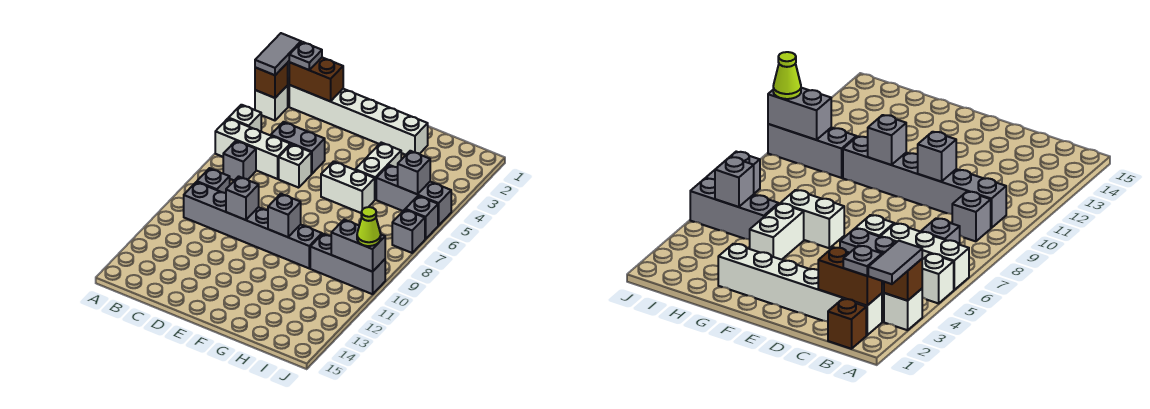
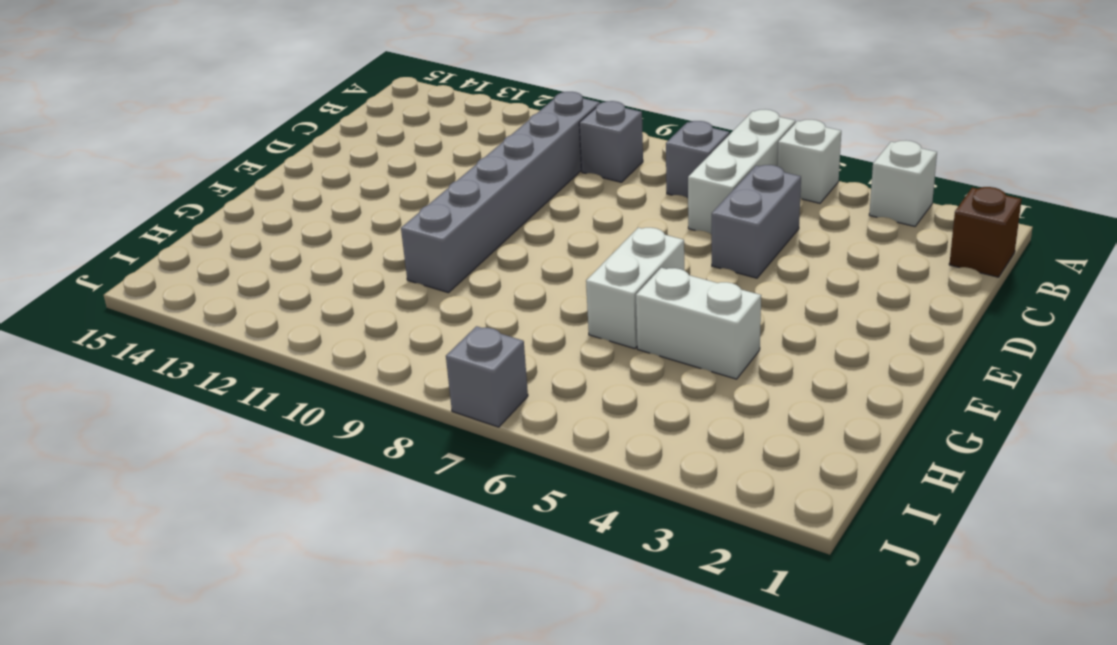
none -> white brick B2:G2 level 1
none -> white brick D6 level 1
none -> grey brick H5:J5 level 1

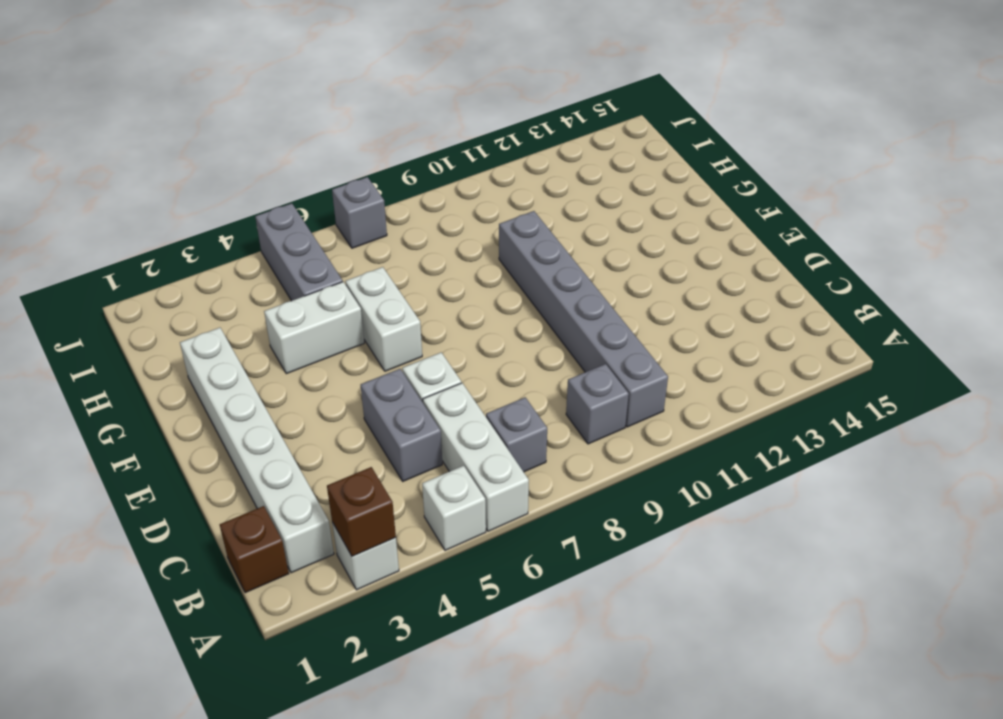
none -> grey brick H10:J10 level 1
none -> grey brick J6 level 1
none -> brown brick B2:C2 level 2

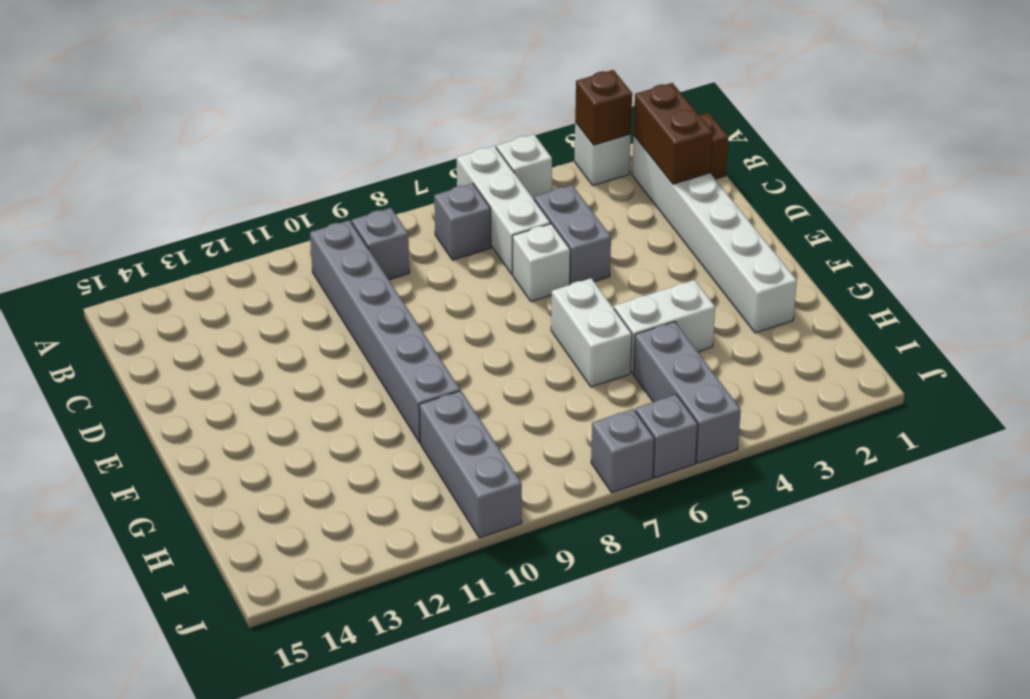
none -> grey brick D10 level 2
none -> grey brick F10 level 2
none -> grey brick I5 level 2

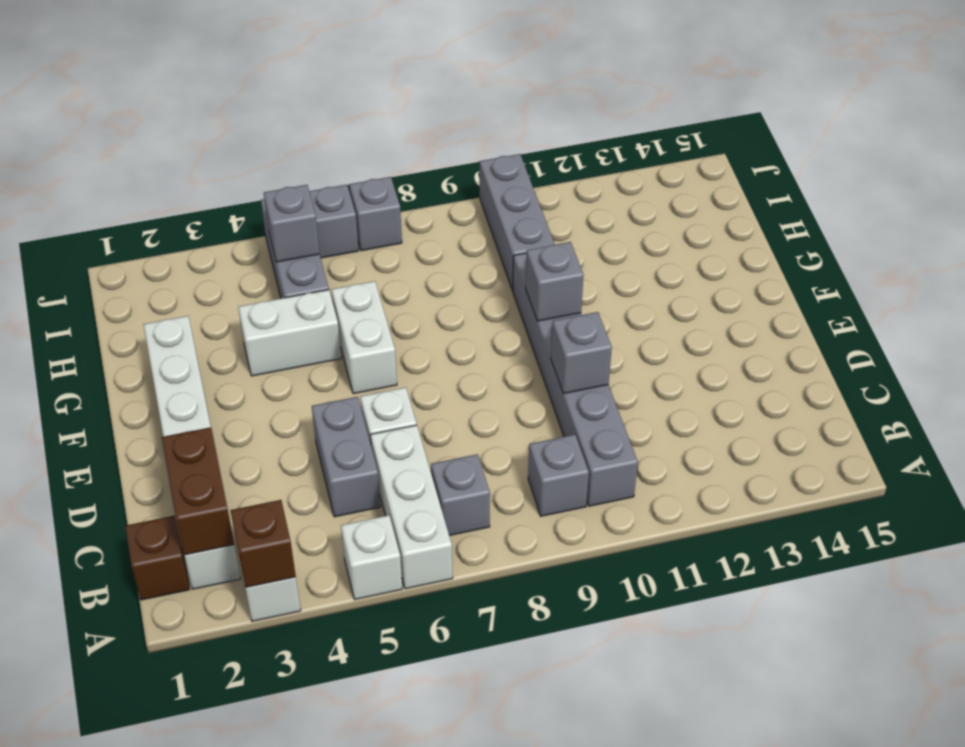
none -> grey brick I10:J10 level 2
none -> grey tile A2:A3 level 3
none -> grey plate B2 level 3

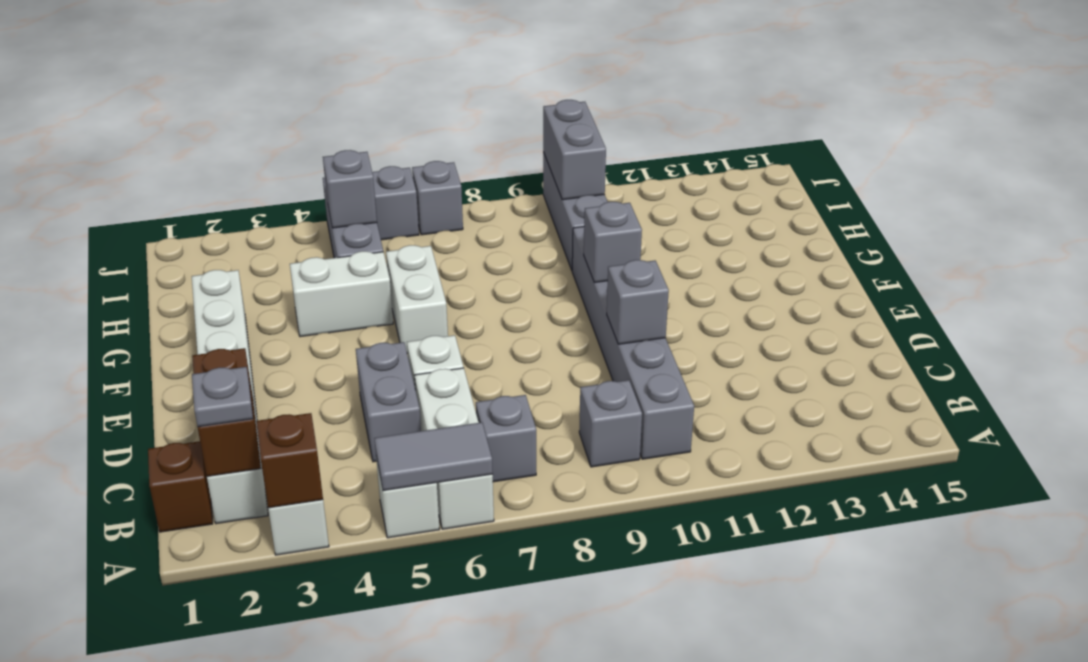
grey tile A5:A6 level 2 -> grey tile A2:A3 level 3
none -> lime cone J10 level 3

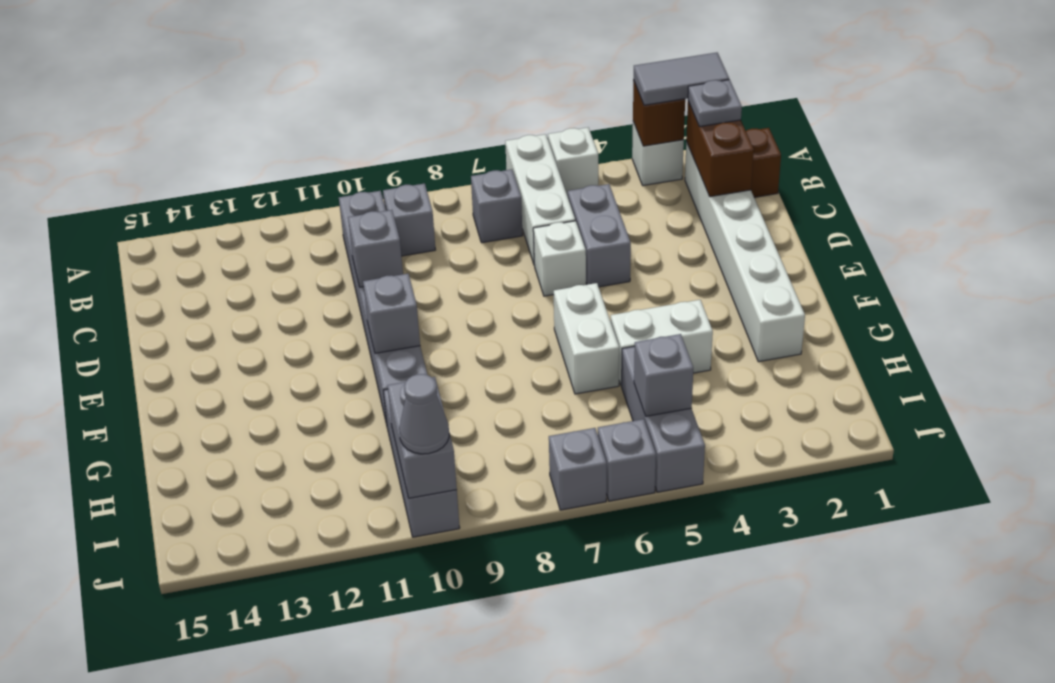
grey cone J10 level 3 -> lime cone J10 level 3

